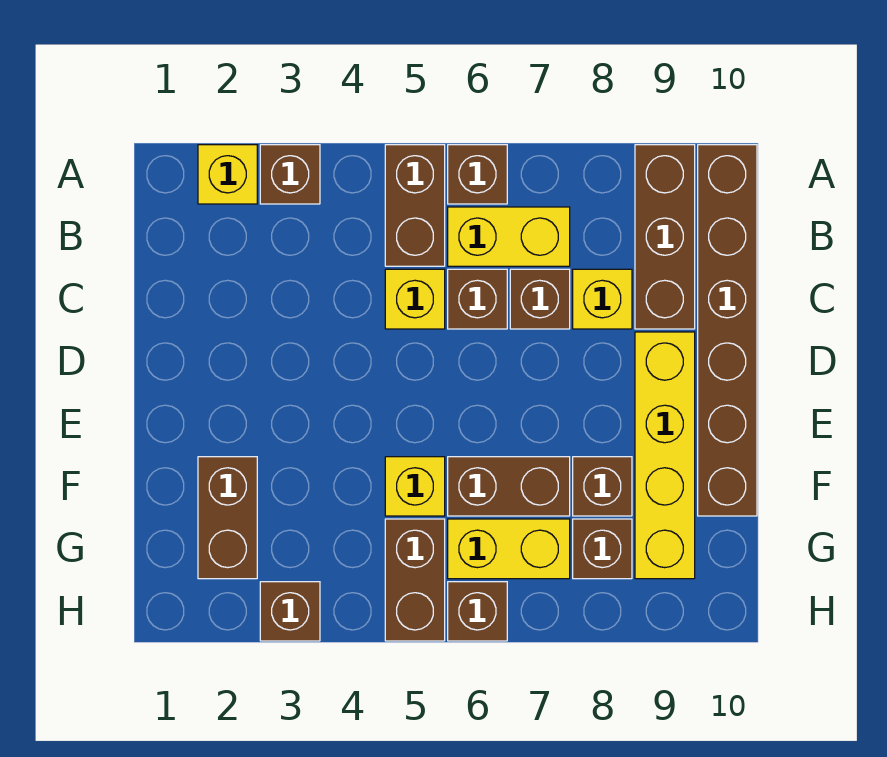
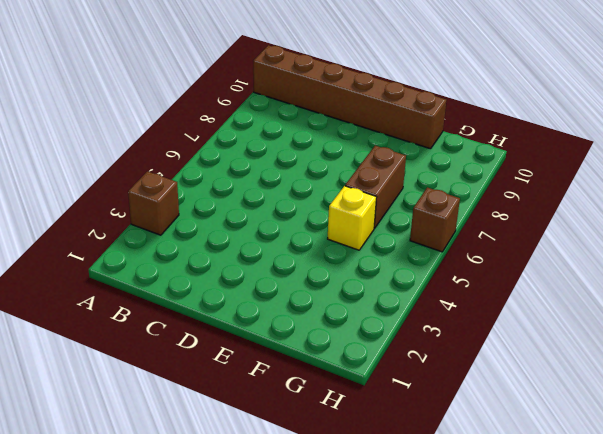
none -> yellow brick A2 level 1
none -> brown brick A5:B5 level 1
none -> brown brick A6 level 1

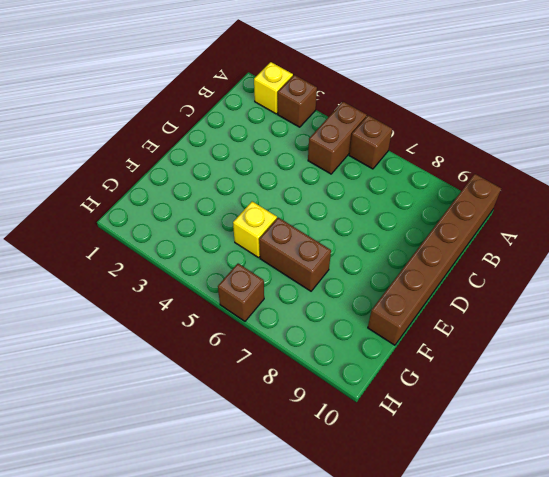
none -> brown brick A9:C9 level 1
none -> yellow brick B6:B7 level 1
none -> yellow brick C5 level 1

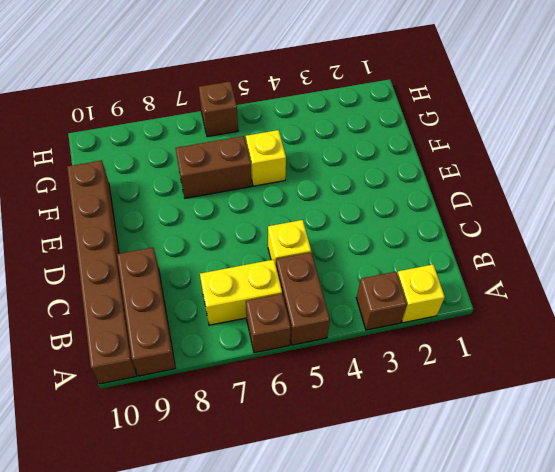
none -> brown brick C6 level 1
none -> brown brick C7 level 1
none -> yellow brick C8 level 1

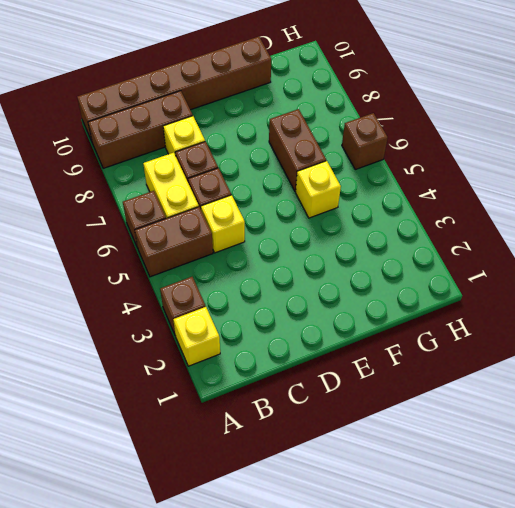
none -> yellow brick D9:G9 level 1
none -> brown brick F2:G2 level 1
none -> brown brick F8 level 1

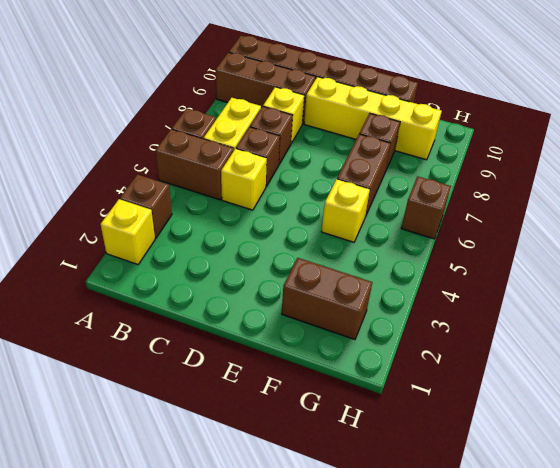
none -> brown brick G5:H5 level 1
none -> yellow brick G6:G7 level 1
none -> brown brick G8 level 1

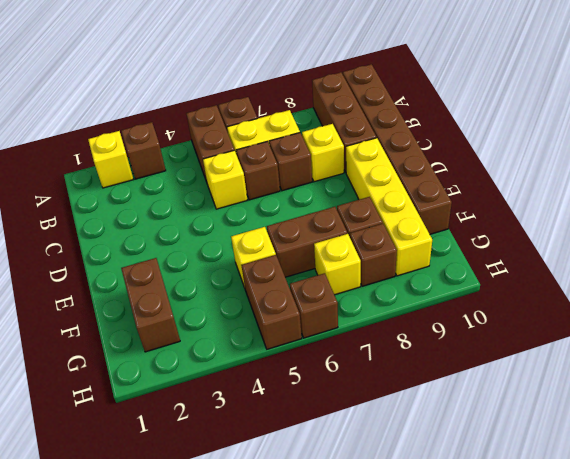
yellow brick G7 level 1 -> yellow brick G6:G7 level 1
none -> brown brick H3 level 1

